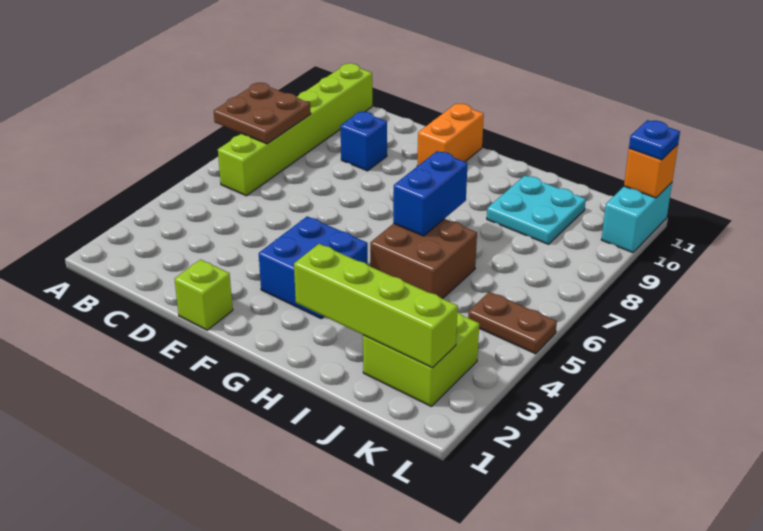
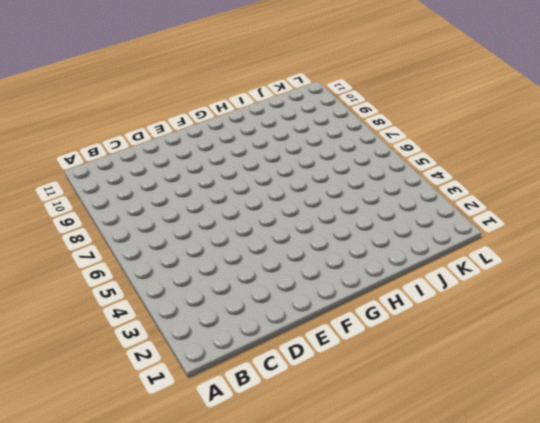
none -> lime brick B6:B11 level 1
none -> blue brick D9 level 1
none -> lime brick E1 level 1

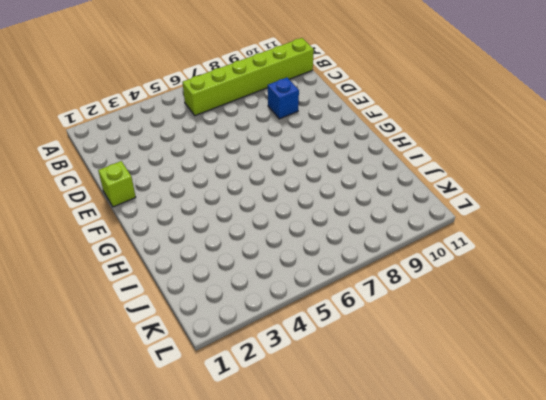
none -> blue brick F3:G4 level 1
none -> orange brick F10:F11 level 1
none -> brown brick H5:I6 level 1

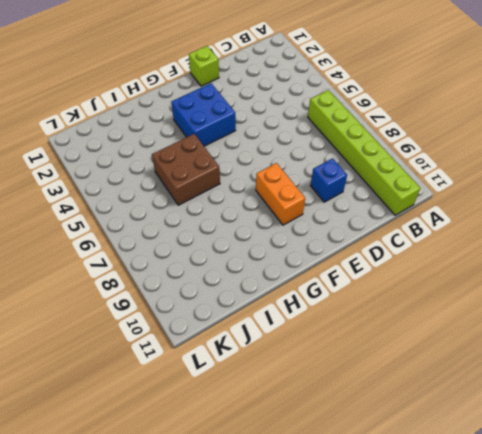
orange brick F8:F9 level 1 -> orange brick F10:F11 level 1
none -> cyan plate I9:J10 level 1
none -> lime brick J2:K3 level 1
none -> brown plate K5:L5 level 1

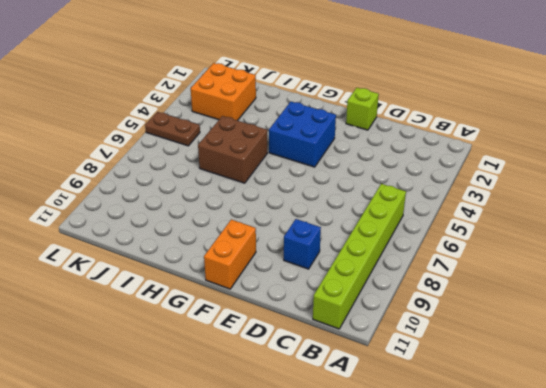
orange brick J2:K3 level 1 -> lime brick J2:K3 level 1
none -> cyan plate I9:J10 level 1
none -> cyan brick L10:L11 level 1
none -> brown plate A7:B8 level 2

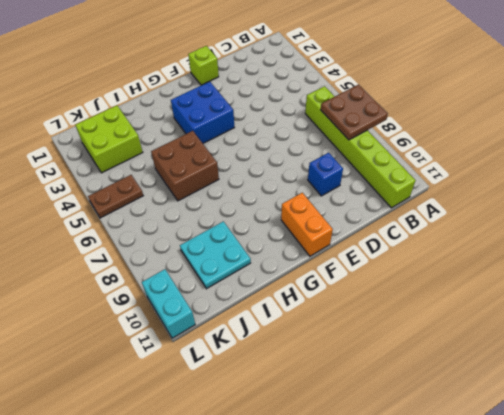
none -> lime brick H2:K2 level 2
none -> blue brick H6:H7 level 2
none -> orange brick L11 level 2

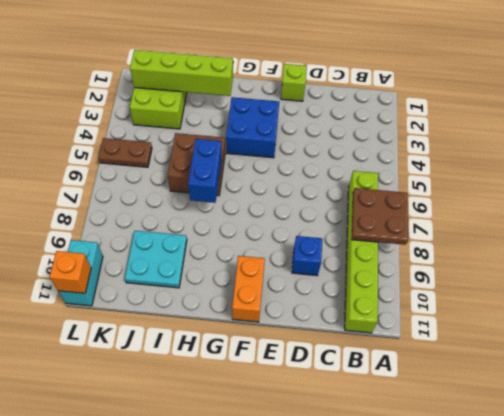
none -> blue plate L11 level 3

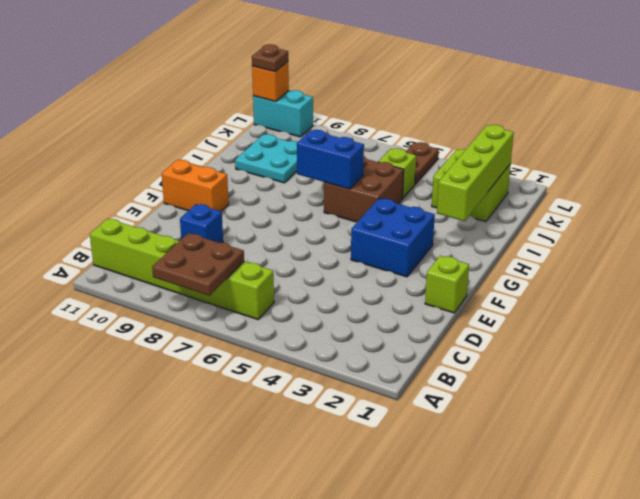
lime brick J5 level 1 -> none
brown plate L11 level 3 -> blue plate L11 level 3

